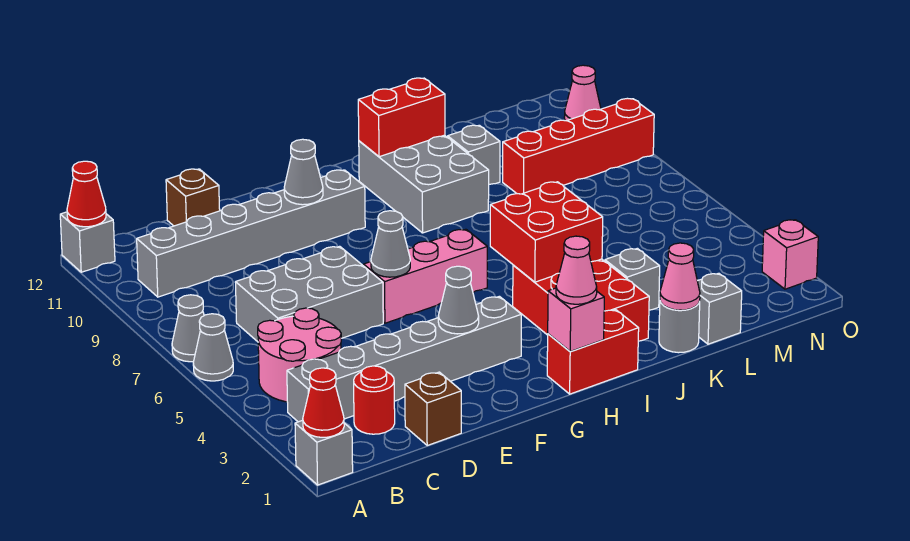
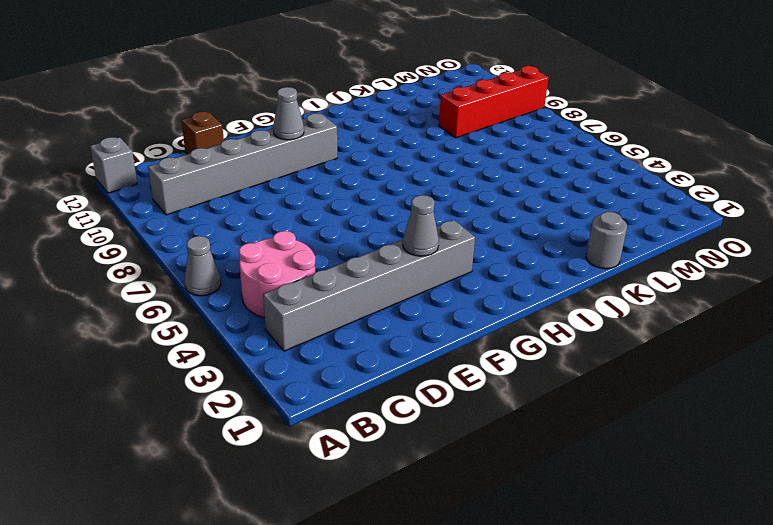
none -> grey brick A1 level 1
none -> grey cone A7 level 1
none -> red round brick C2 level 1
none -> grey brick C6:E7 level 1

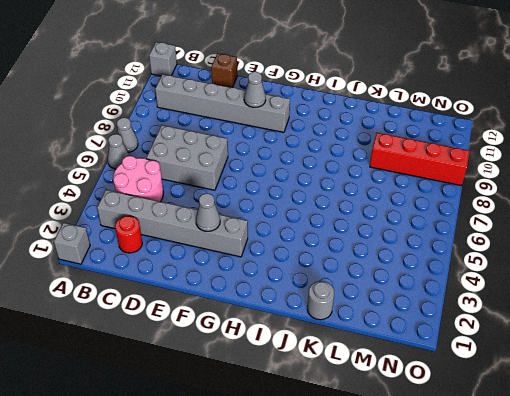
none -> brown brick D1 level 1
none -> pink brick F6:H6 level 1
none -> red brick H1:I1 level 1
none -> red brick I2:J4 level 1

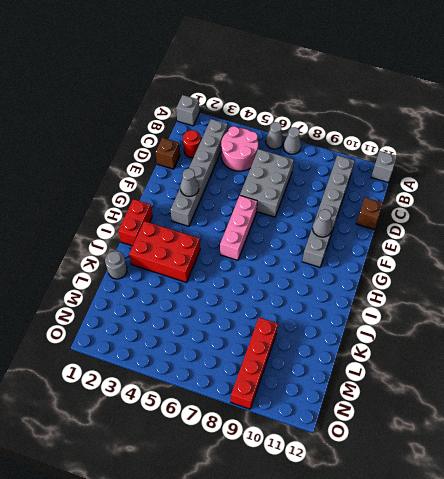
none -> grey brick I9:J11 level 1
none -> grey brick K3 level 1
none -> grey brick K10 level 1
none -> grey brick L1 level 1

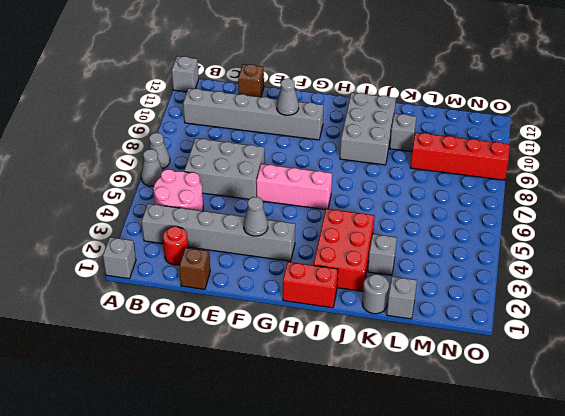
none -> pink brick O2 level 1
none -> pink cone O11 level 1
none -> red cone A1 level 2
none -> red cone A12 level 2

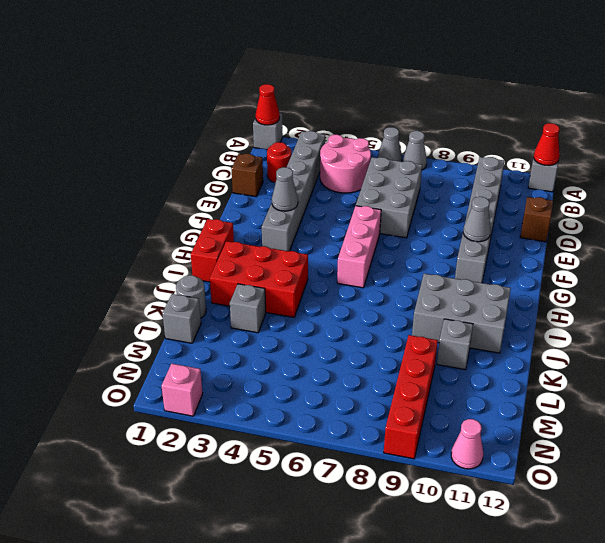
none -> grey cone F6 level 2
none -> pink brick H1 level 2
none -> red brick I4:J5 level 2
none -> red brick I11:J11 level 2

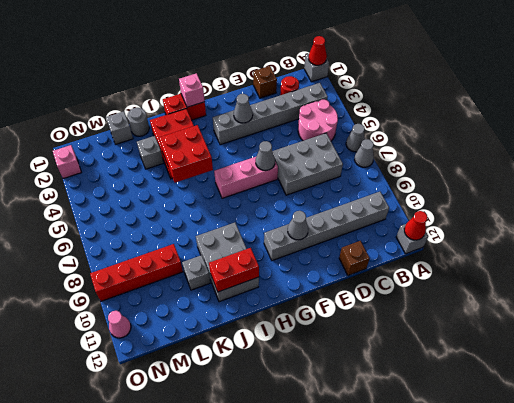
none -> pink cone K1 level 2
none -> pink cone H1 level 3

